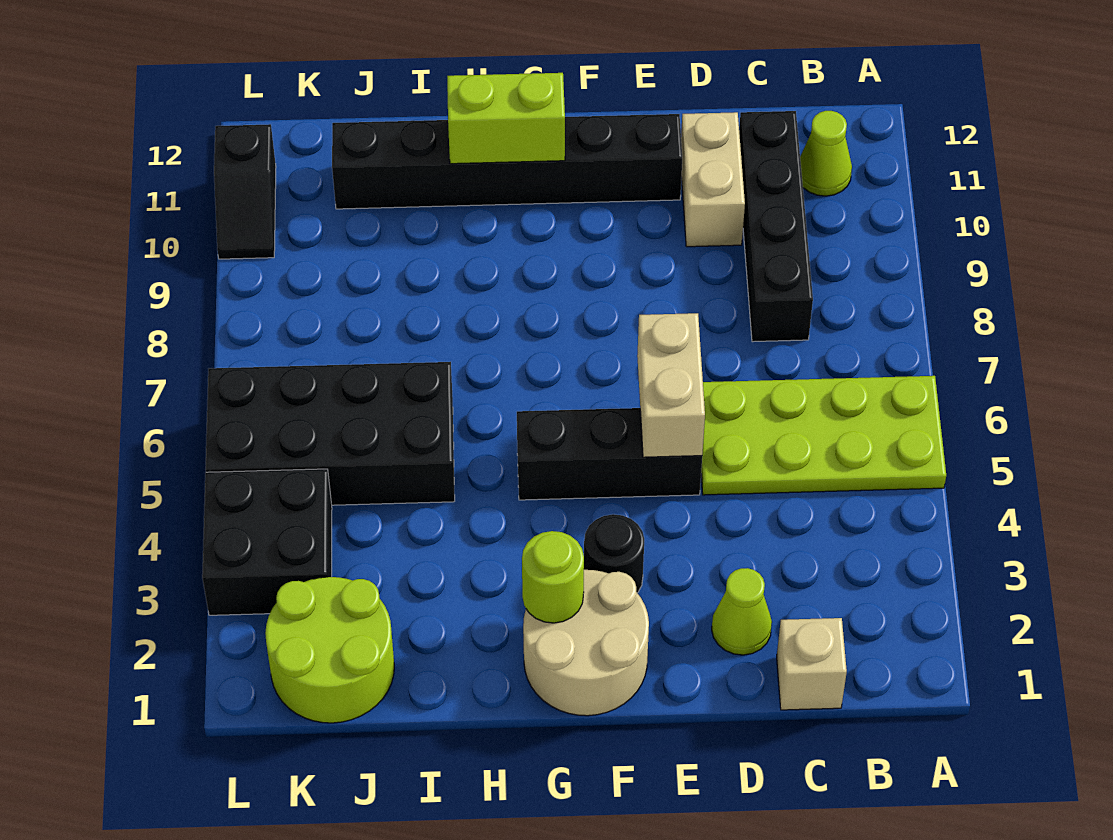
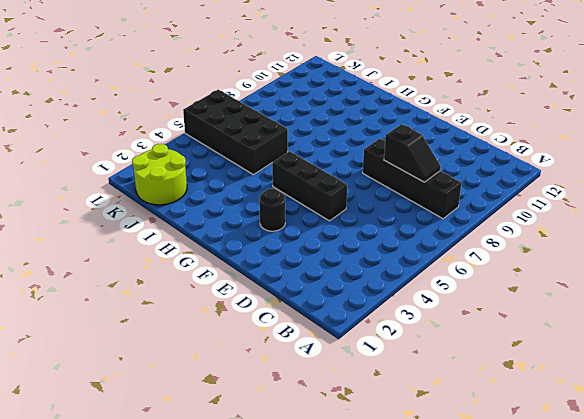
black brick B8:E8 level 1 -> black brick C8:C11 level 1
black slope C8:D8 level 2 top D -> black slope L10:L11 level 1 top 11
none -> lime plate A5:D6 level 1
none -> lime cone B11 level 1
none -> tan brick C1 level 1

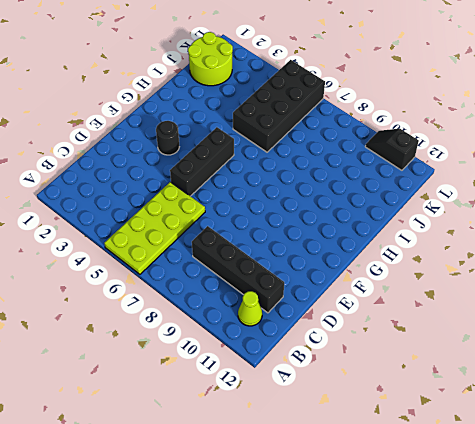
none -> tan brick C1 level 1
none -> lime cone D2 level 1
none -> tan brick D10:D11 level 1

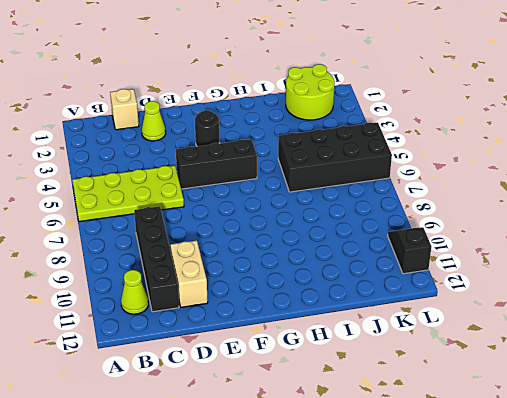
none -> black brick E11:J11 level 1
none -> tan round brick F1:G2 level 1
none -> black brick K3:L4 level 1

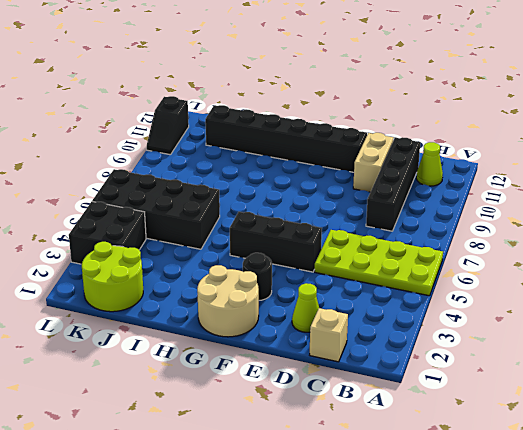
none -> tan brick E5:E6 level 2
none -> lime round brick G2 level 2
none -> lime brick G11:H11 level 2

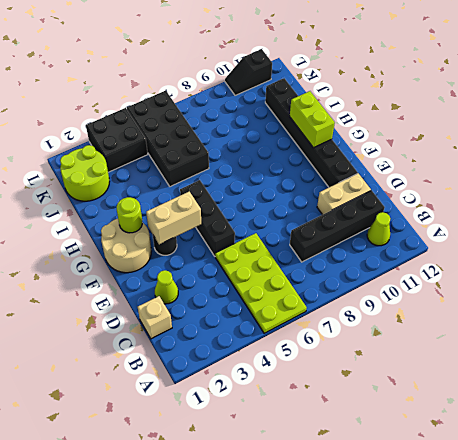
tan brick F3:F4 level 2 -> tan brick E5:E6 level 2

